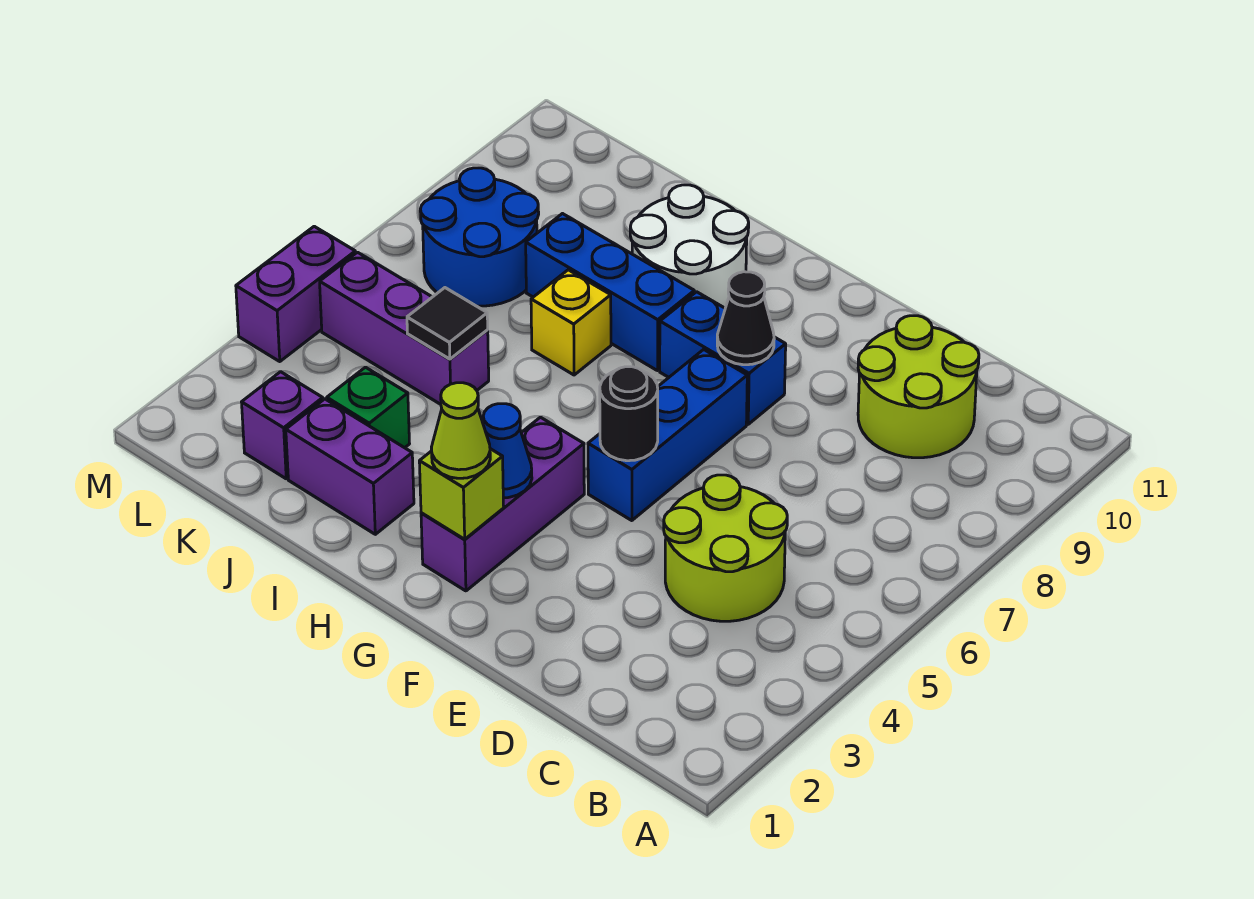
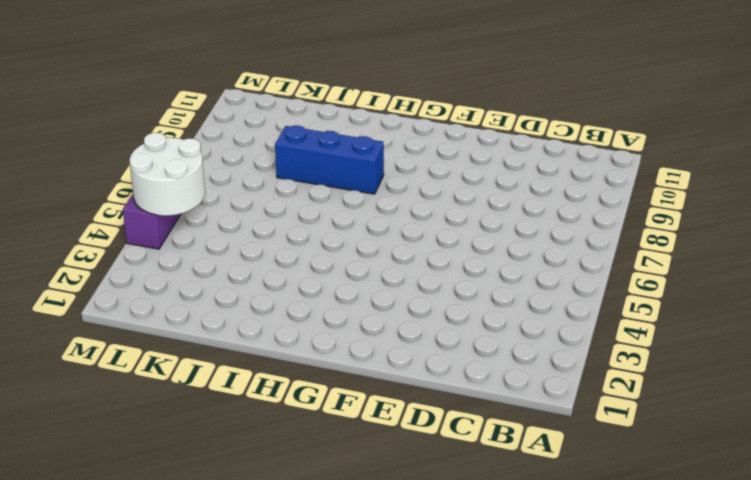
white round brick L4:M5 level 2 -> white round brick H9:I10 level 1
none -> lime round brick C4:D5 level 1
none -> lime round brick C9:D10 level 1
none -> blue brick F5:F7 level 1

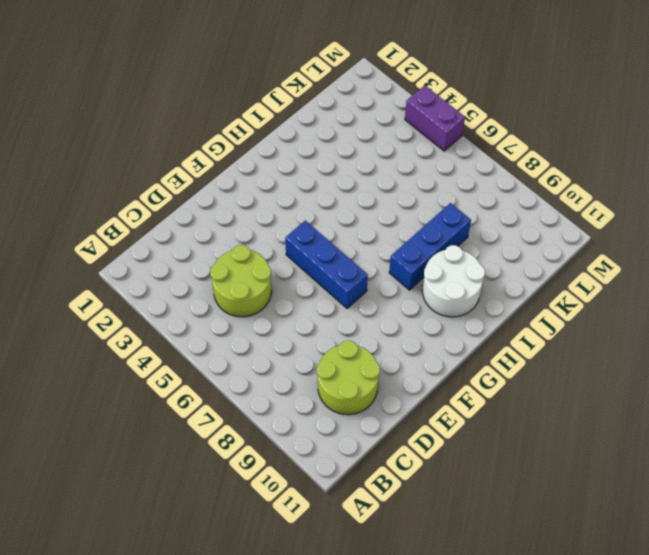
none -> blue brick F8:G8 level 1
none -> purple brick G2:G4 level 1
none -> purple brick I2:J2 level 1

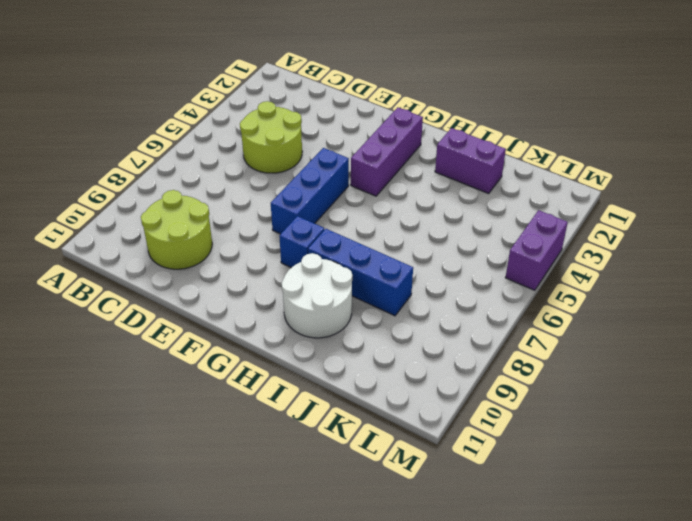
blue brick G8 level 1 -> blue brick F8:G8 level 1
none -> yellow brick I7 level 1
none -> green brick J3 level 1
none -> purple brick J5:L5 level 1

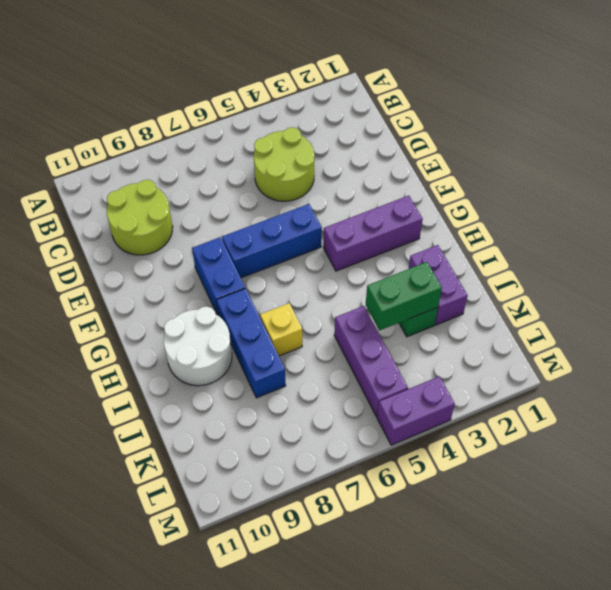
green brick J3:J4 level 2 -> none
none -> purple brick K2 level 1
none -> blue round brick K7:L8 level 1
none -> black round brick F5 level 2

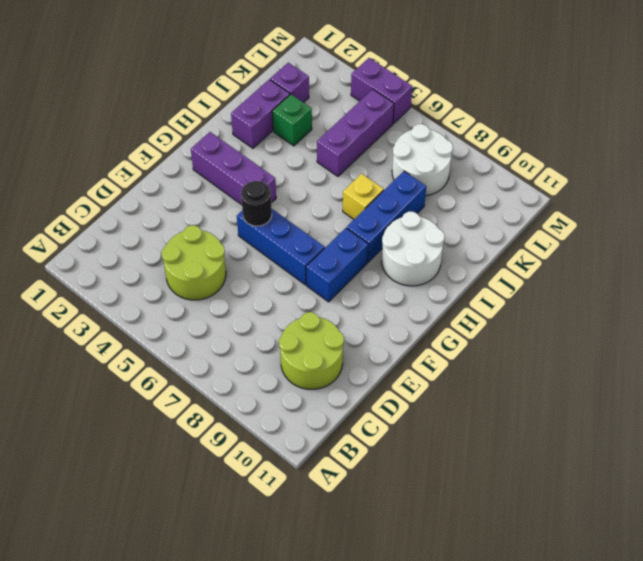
white round brick K7:L8 level 1 -> blue round brick K7:L8 level 1
none -> black cone F8 level 2
none -> lime brick G2 level 2
none -> blue cone G3 level 2

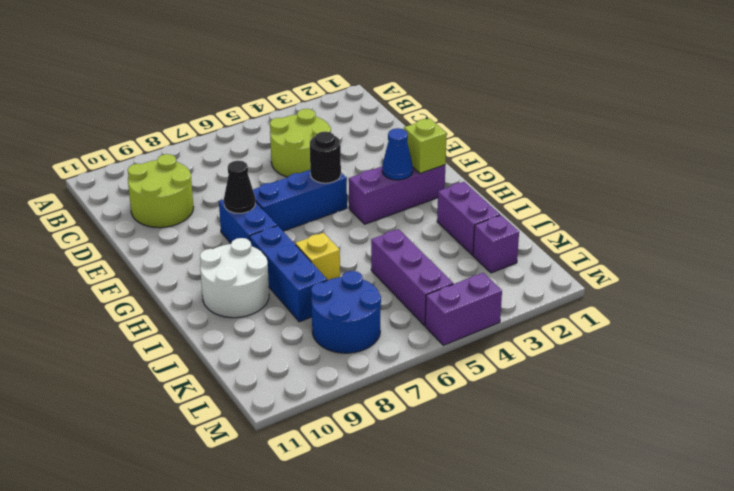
none -> green brick J3 level 1
none -> black tile J5 level 2
none -> lime cone G2 level 3

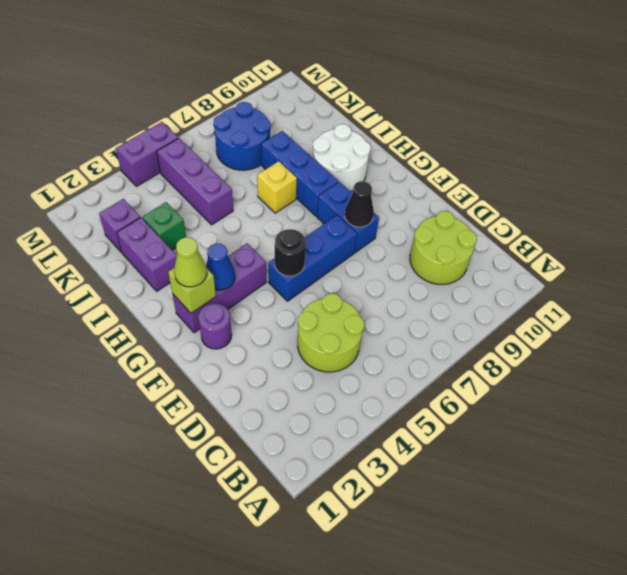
purple round brick F2 level 1 -> none
none -> black tile J5 level 2

